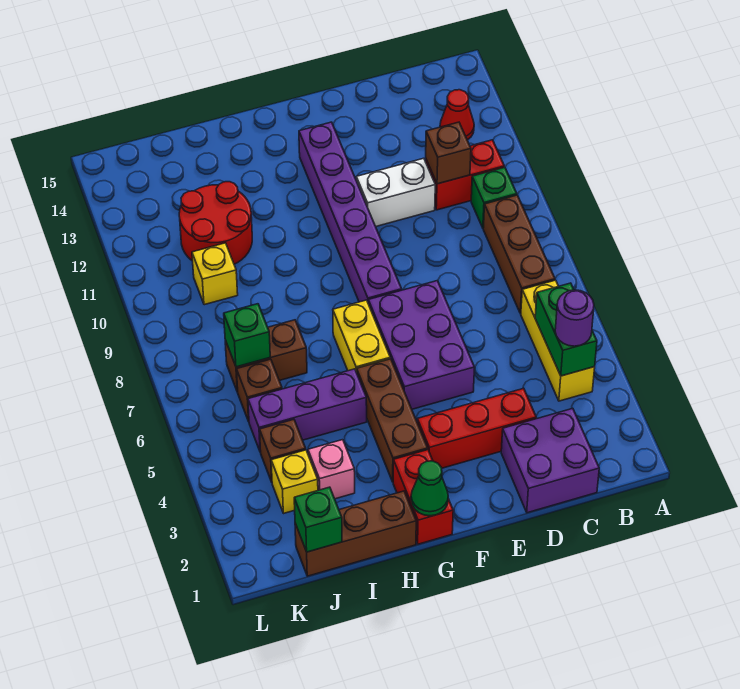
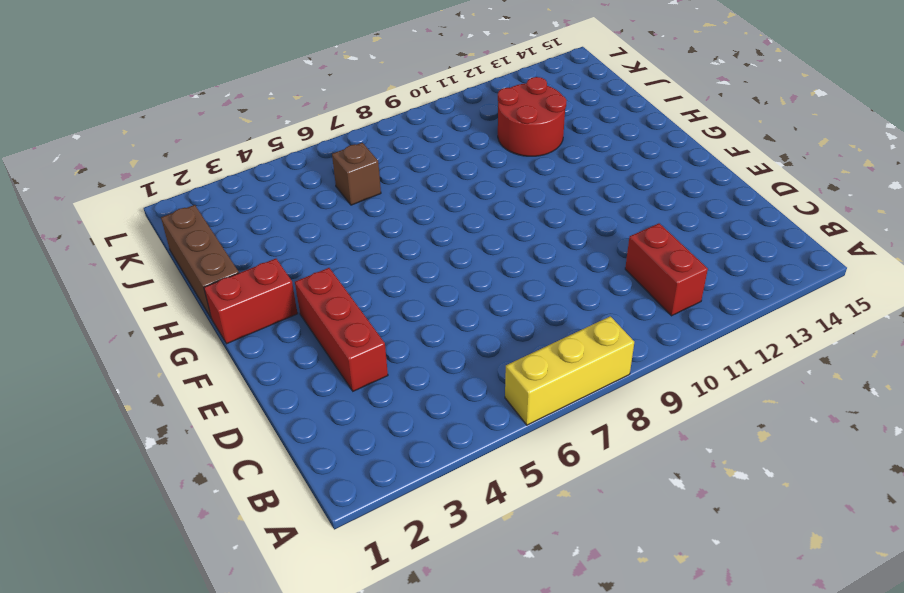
yellow brick A6:A8 level 1 -> yellow brick B4:B6 level 1
none -> brown brick B7:B9 level 1
none -> green brick B10 level 1
none -> red cone B13 level 1

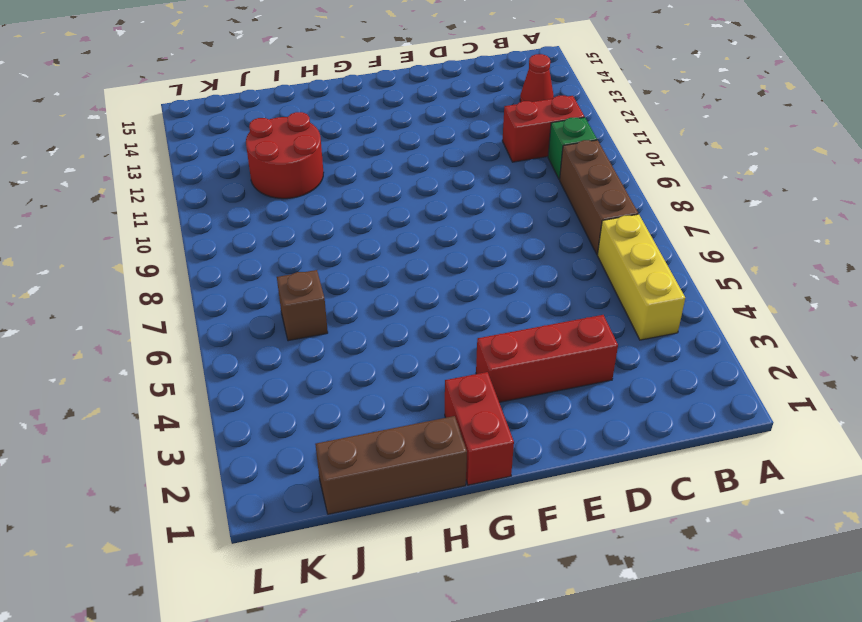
none -> purple brick C1:D2 level 1
none -> white brick D11:E11 level 1
none -> purple brick E5:F7 level 1

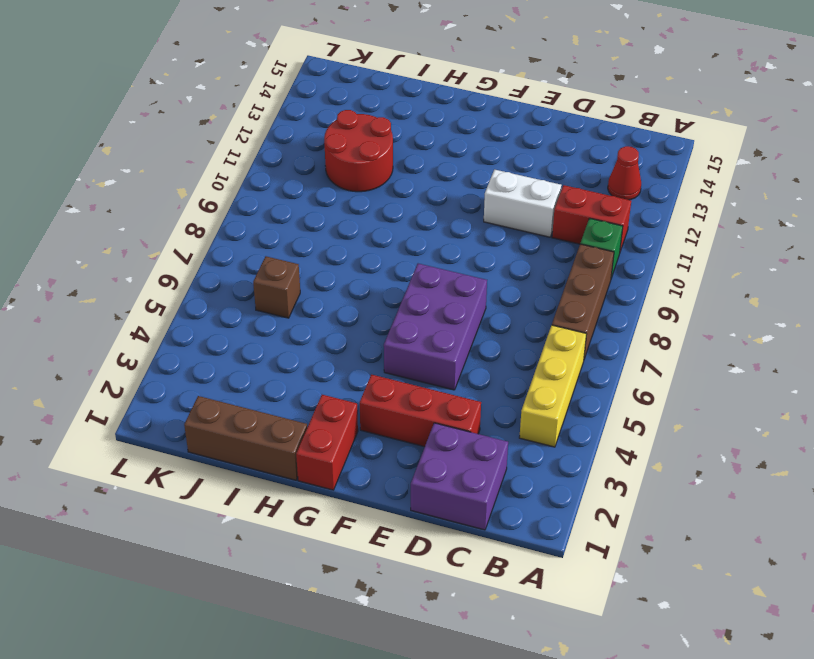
none -> purple brick F8:F13 level 1
none -> brown brick G3:G5 level 1
none -> yellow brick G6:G7 level 1

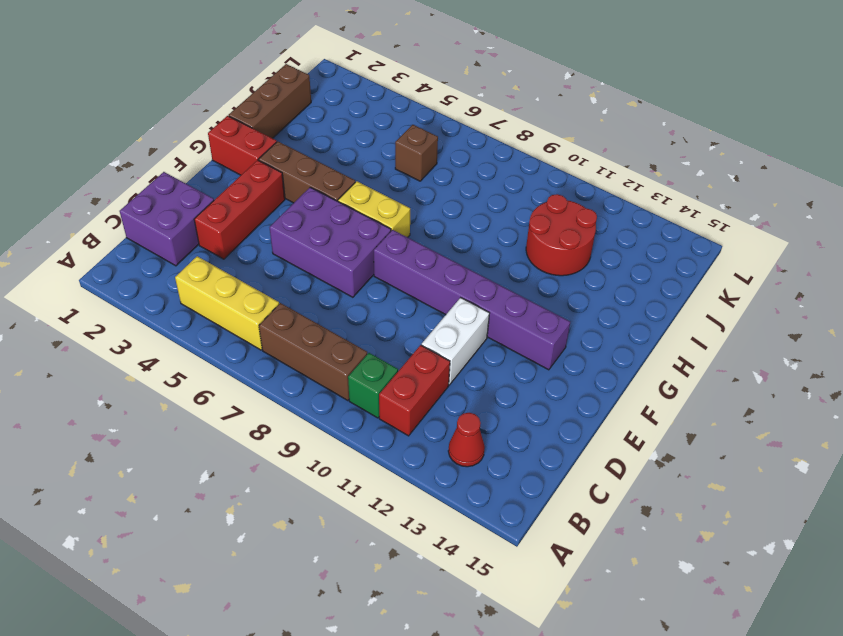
none -> purple brick H5:J5 level 1
none -> pink brick I3 level 1
none -> brown brick I7:J7 level 1

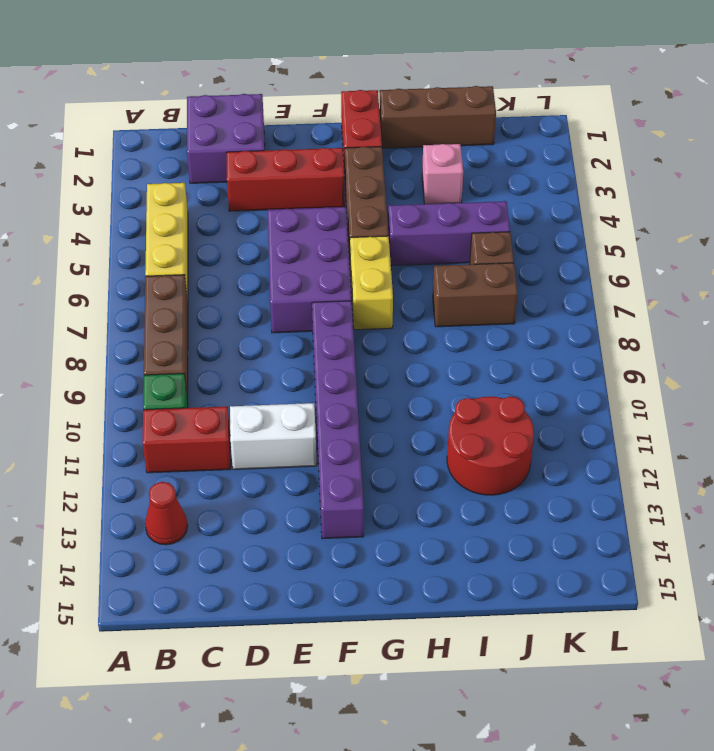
none -> yellow brick J3 level 1
none -> brown brick J4 level 1
none -> yellow brick J10 level 1

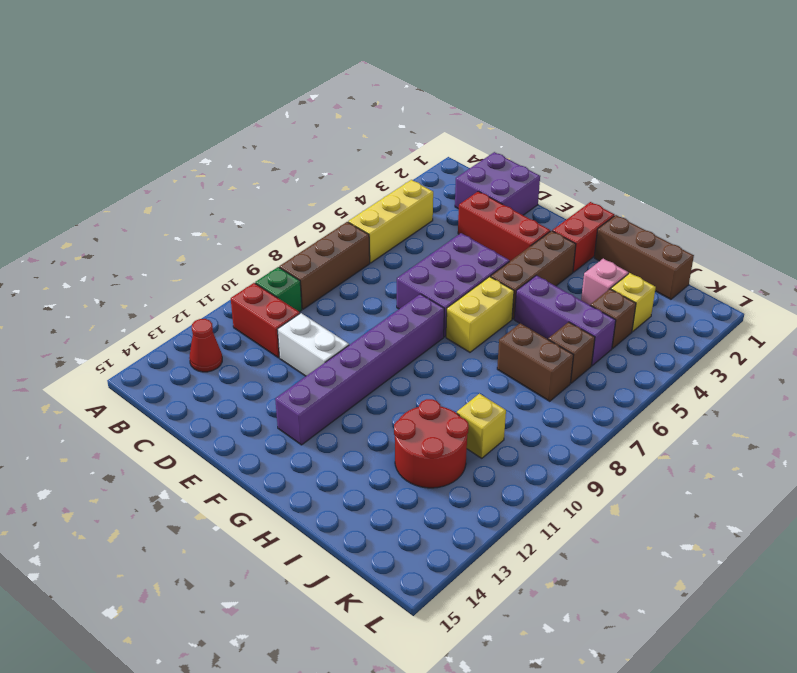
none -> green brick B4:B5 level 2
none -> brown brick C11 level 2
none -> green cone G1 level 2

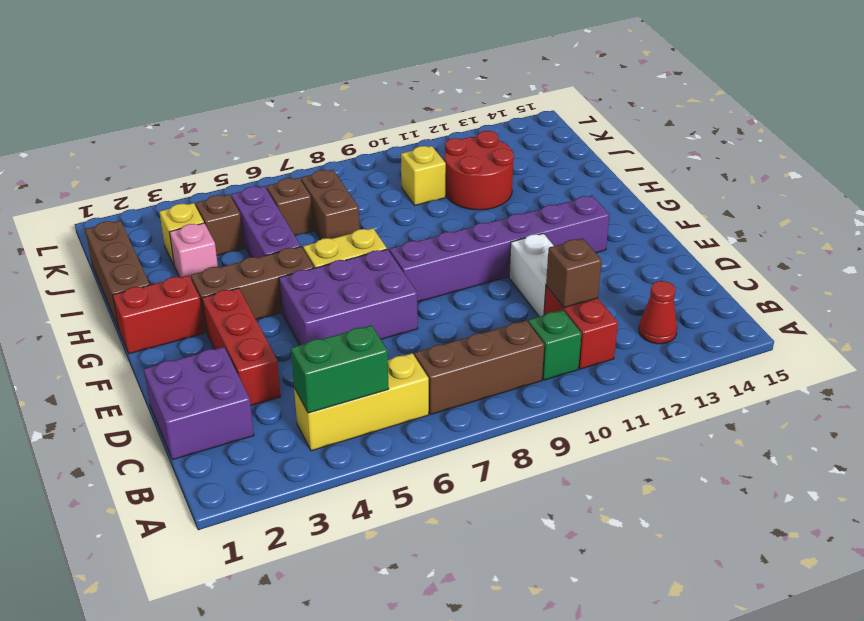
none -> green cone G1 level 2
none -> green brick J1 level 2
none -> green brick J7 level 2

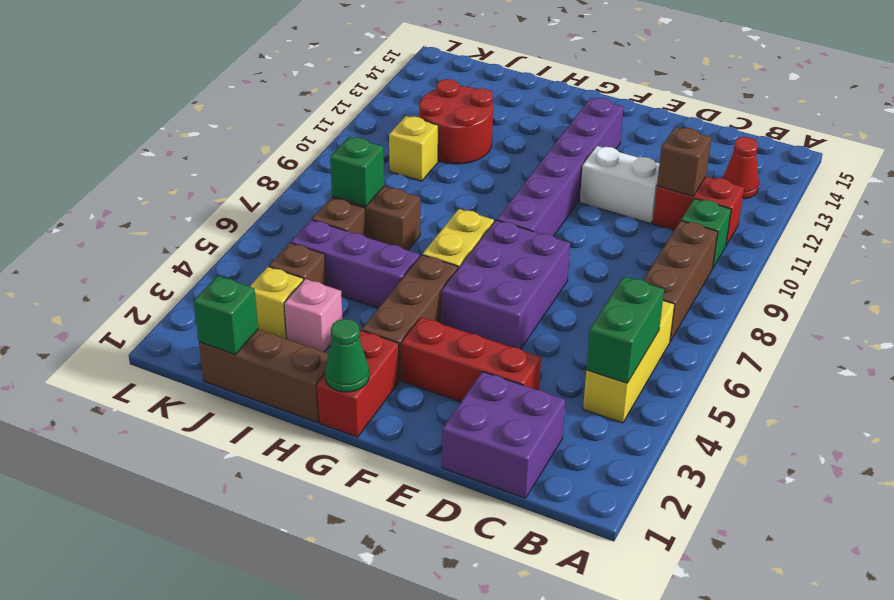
none -> purple round brick B4 level 3

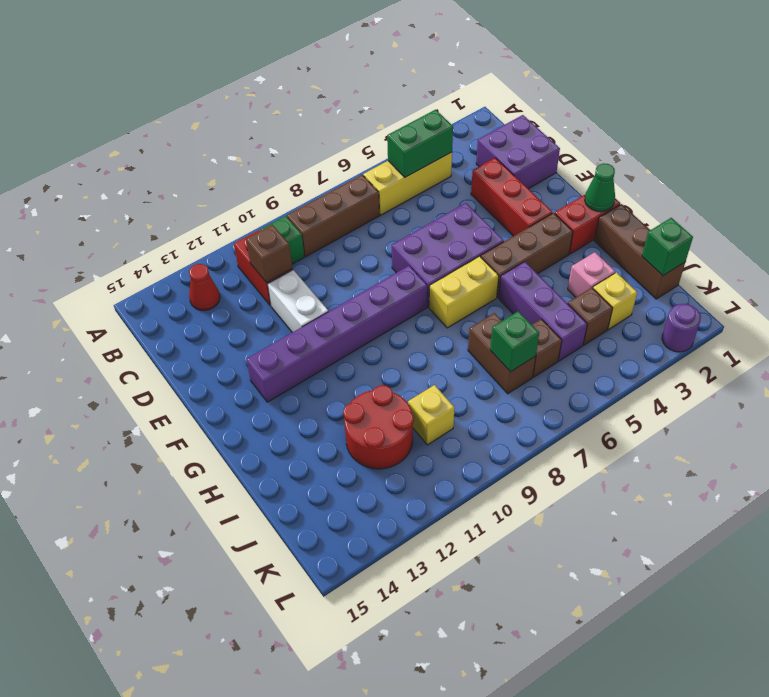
purple round brick L2 level 1 -> purple round brick B4 level 3

